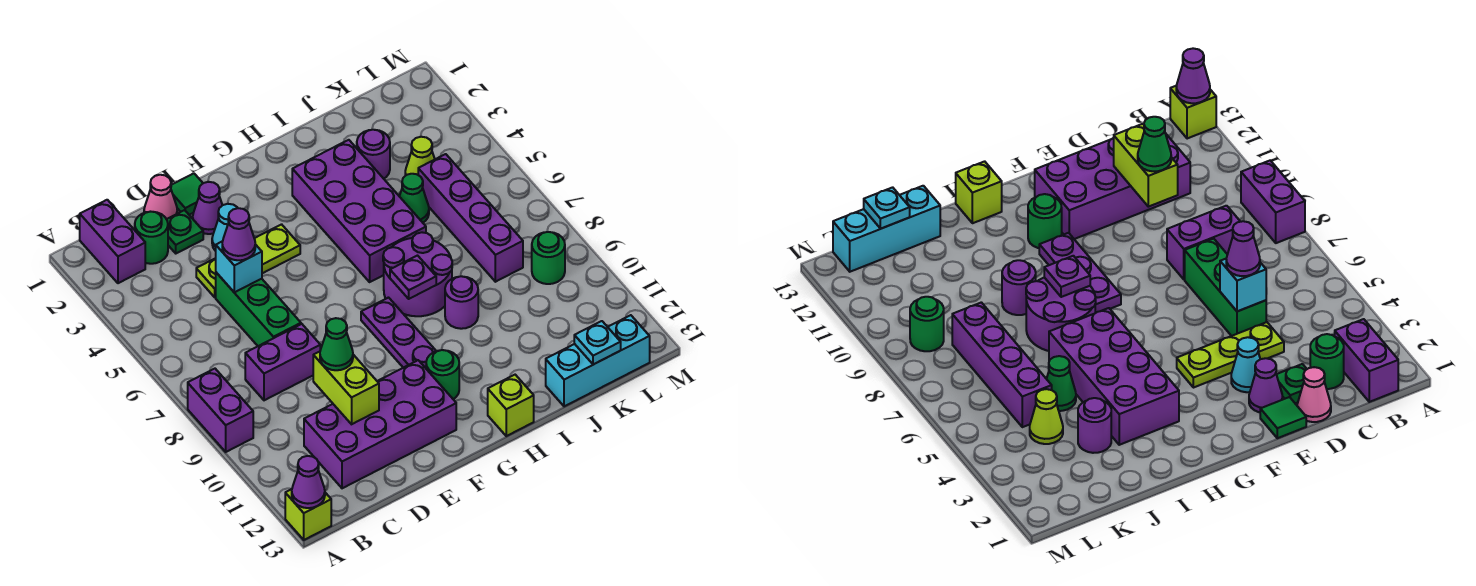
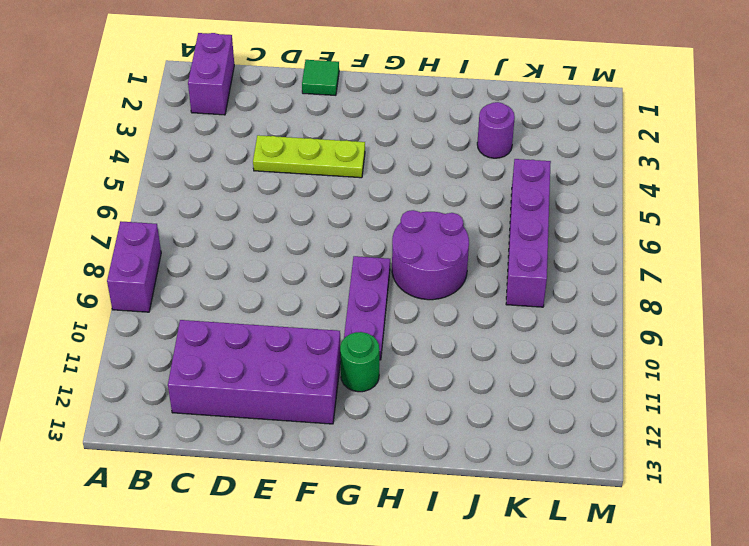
none -> lime brick A13 level 1
none -> green round brick C2 level 1
none -> purple brick C8:D8 level 1
none -> pink cone D1 level 1

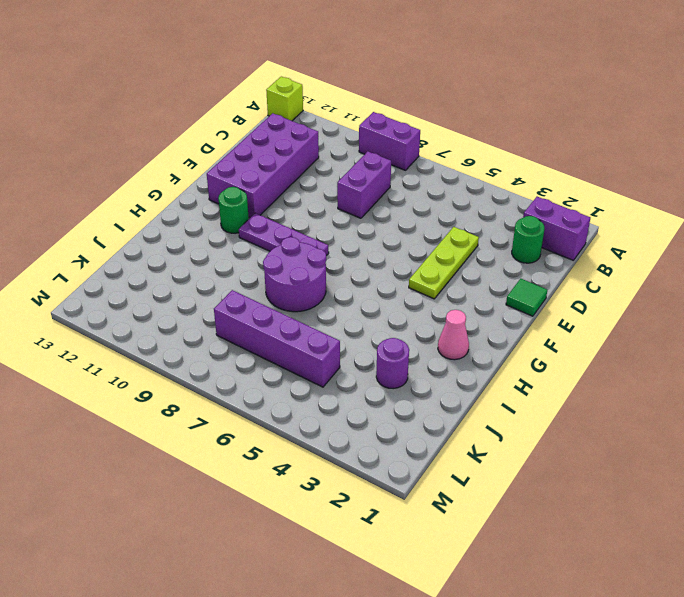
pink cone H2 level 1 -> pink cone D1 level 1
none -> green plate D2 level 1
none -> green brick D5:D7 level 1
none -> purple cone E2 level 1
none -> cyan cone E3 level 1

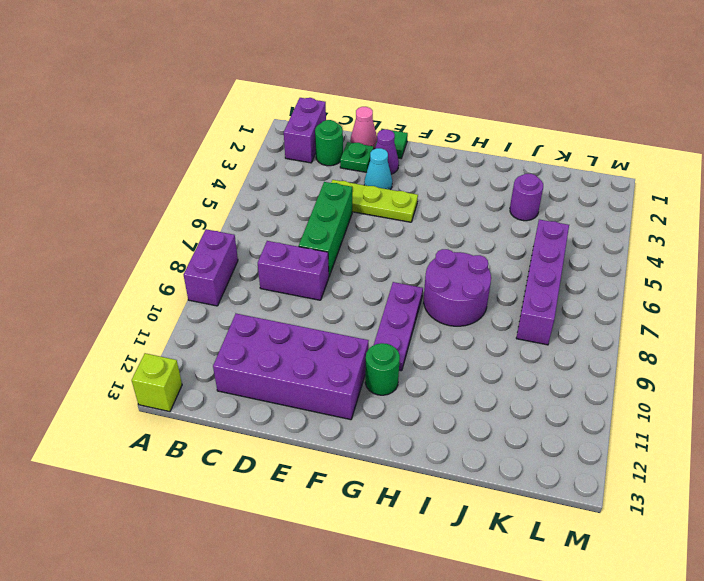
none -> purple brick H3:I6 level 1
none -> lime brick H13 level 1
none -> purple round brick I9 level 1
none -> green cone J5 level 1

